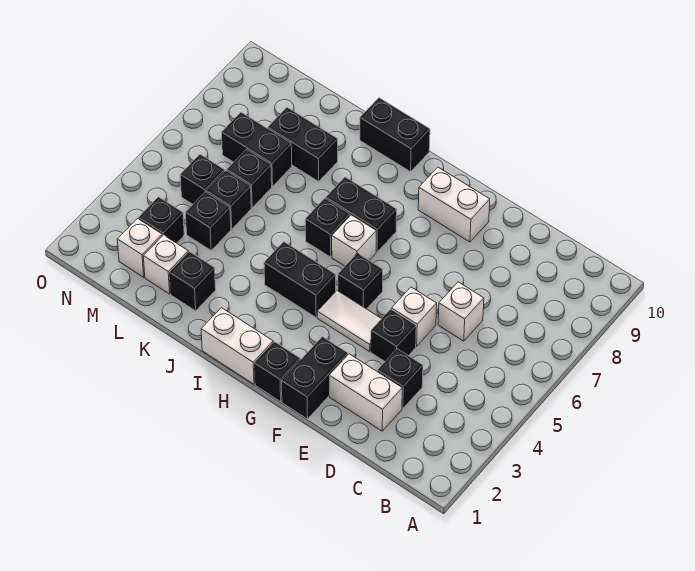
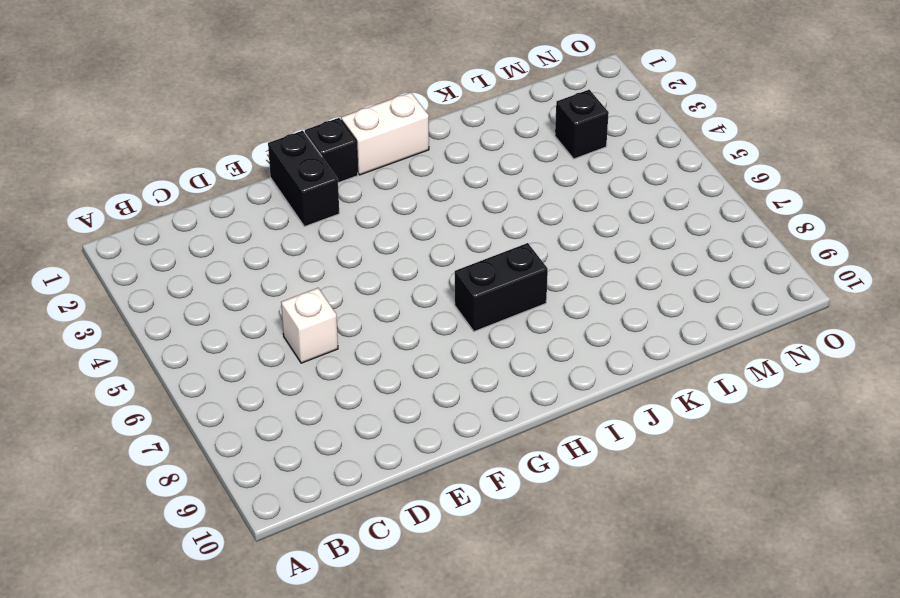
none -> white brick D2:E2 level 1
none -> black brick D3 level 1
none -> black brick E4 level 1

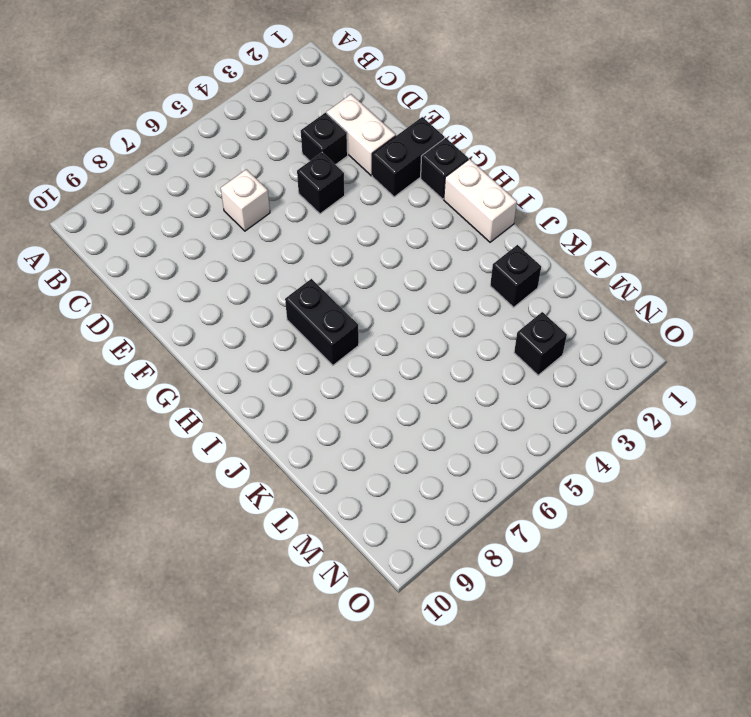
none -> white brick E5 level 1
none -> white tile F4:G4 level 1
none -> white brick F9:G9 level 1

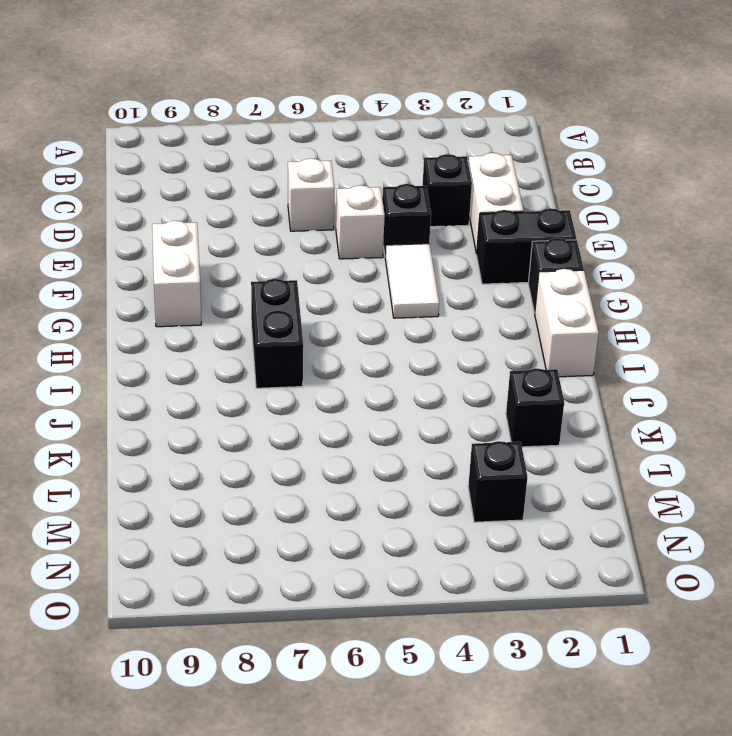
none -> black brick G5 level 1
none -> black brick H4:I4 level 1
none -> white brick H6 level 1

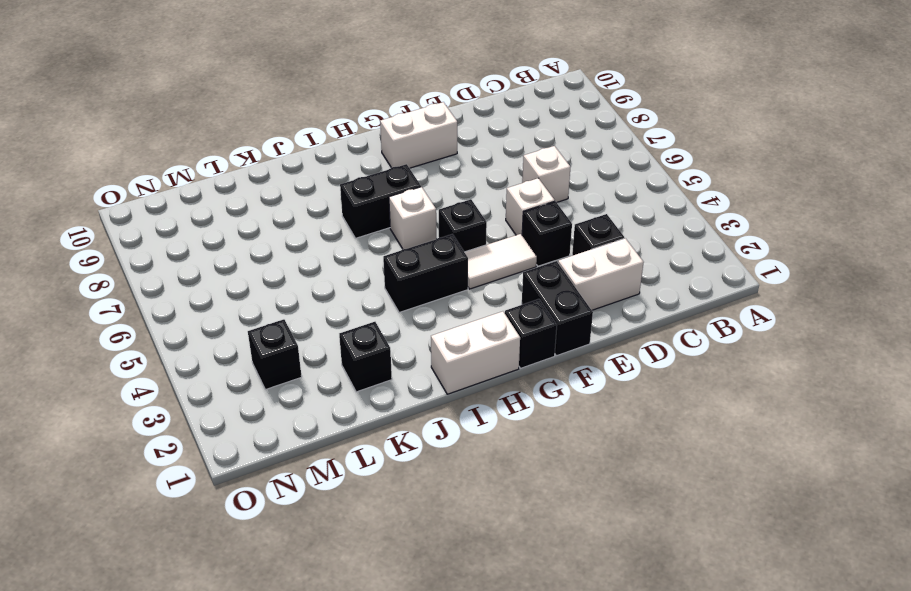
none -> black brick I6 level 1
none -> black brick I10:J10 level 1
none -> black brick K8:L8 level 1

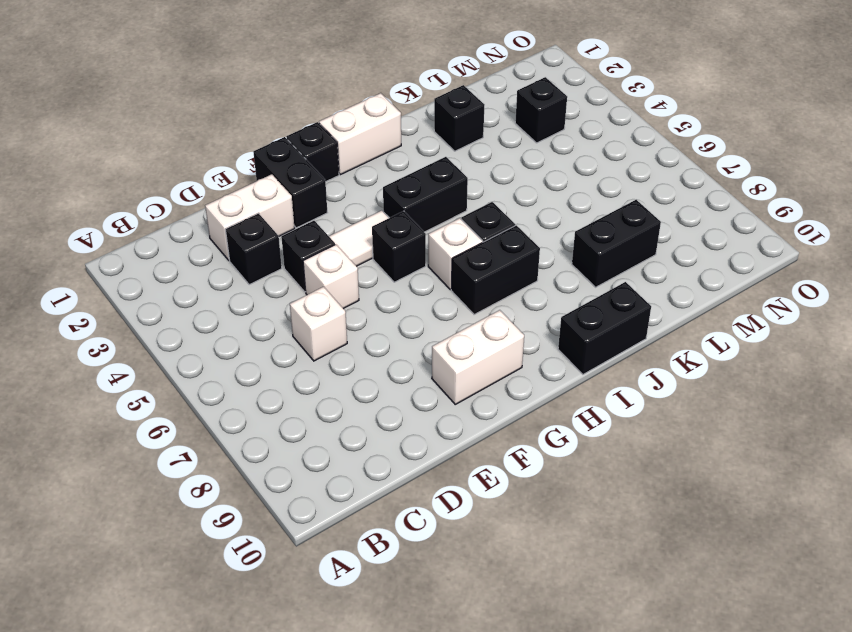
none -> white brick L2 level 1
none -> black brick L4 level 1
none -> black brick L5 level 1

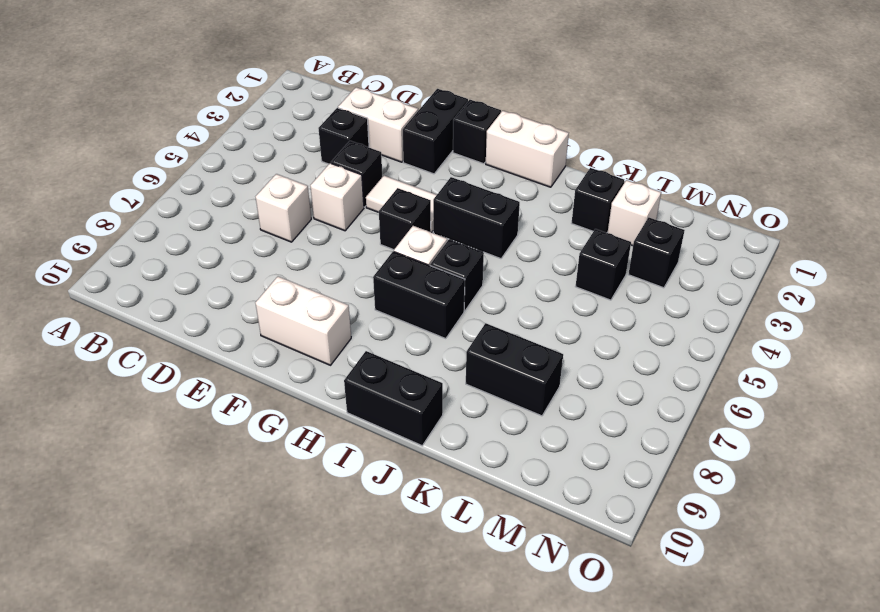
none -> black brick L5 level 1
none -> black brick L6 level 1
none -> black brick L7:M7 level 1

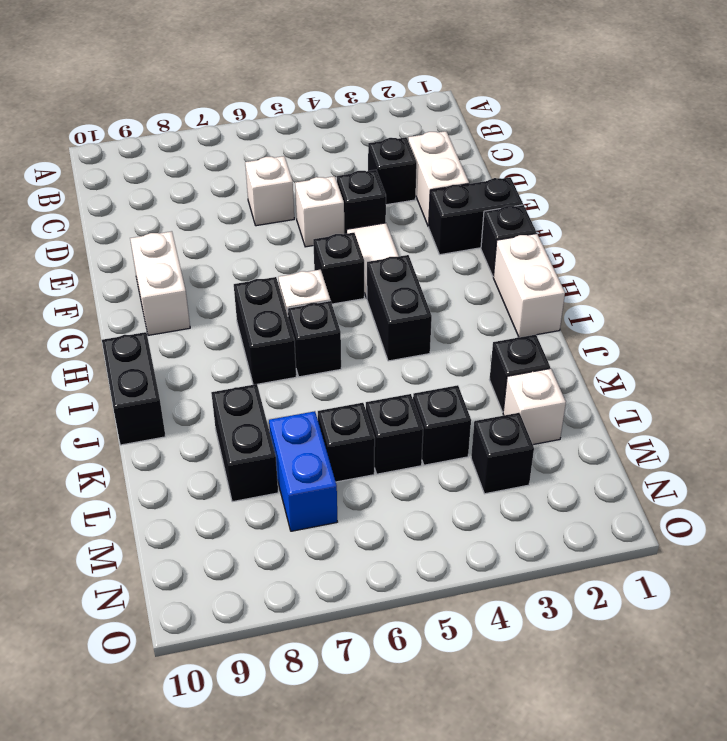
blue brick L7:M7 level 1 -> black brick L7:M7 level 1
none -> white brick M2 level 1
none -> black brick M5 level 1

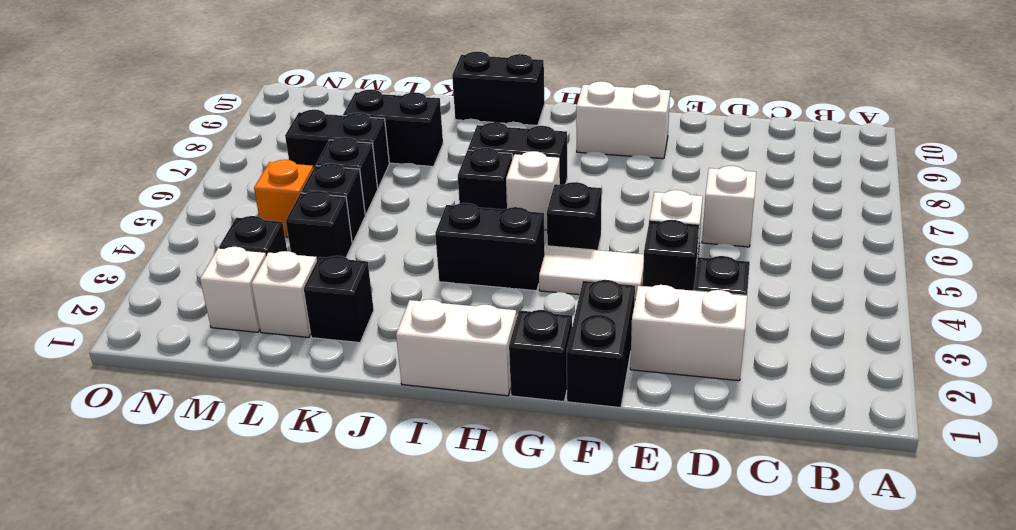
orange brick M5 level 1 -> black brick M5 level 1

